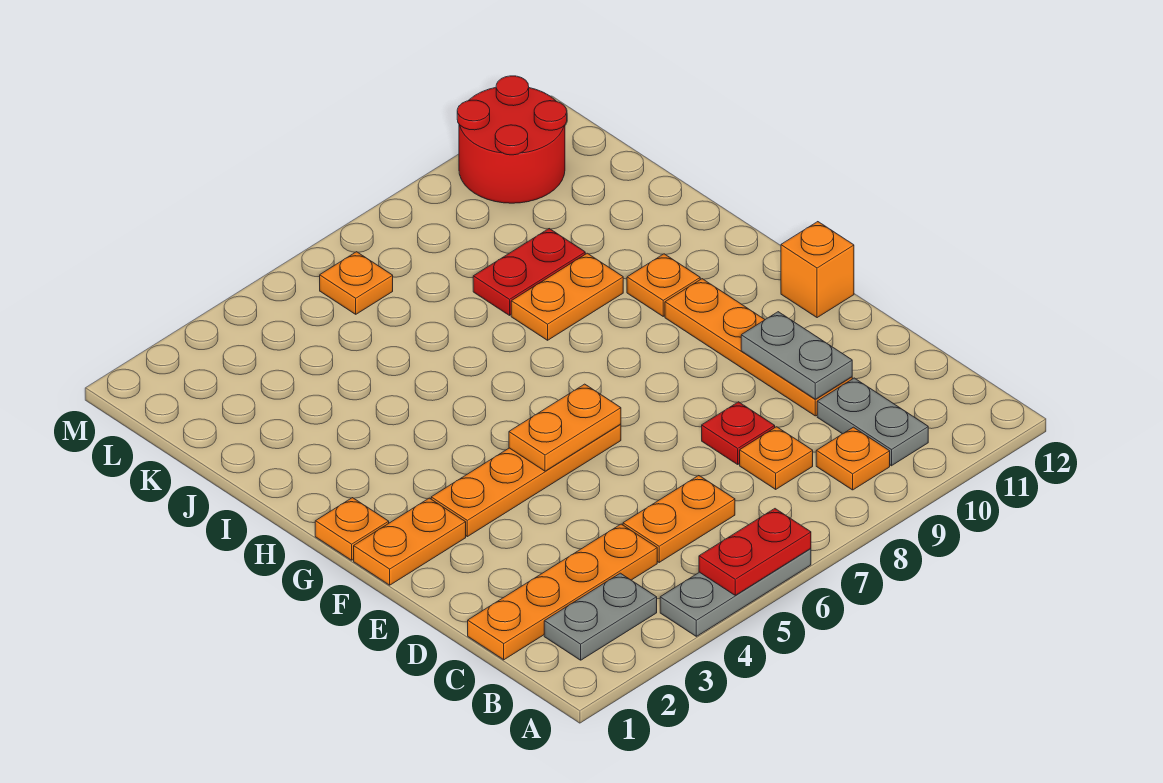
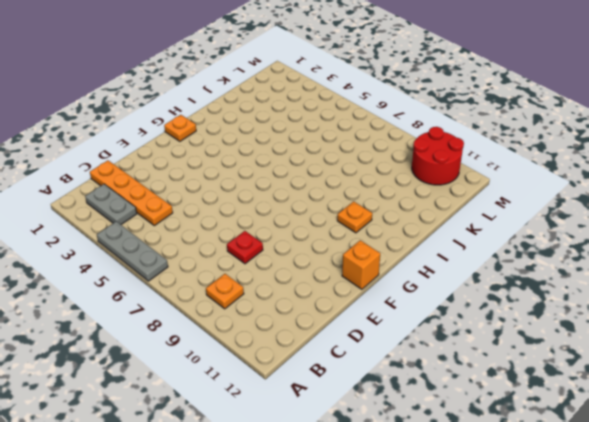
none -> grey plate B10:C10 level 1
none -> orange plate C5:C6 level 1
none -> orange plate C8 level 1

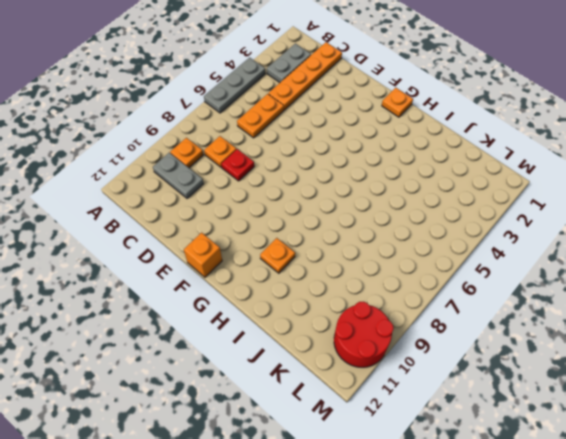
none -> orange plate D10:G10 level 1
none -> orange plate F1:F2 level 1
none -> orange plate F3:F6 level 1

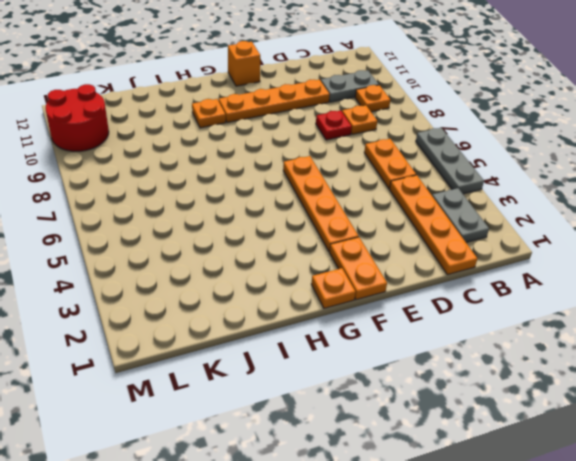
none -> orange plate I8:I9 level 1
none -> red plate J8:J9 level 1
none -> orange plate L6 level 1

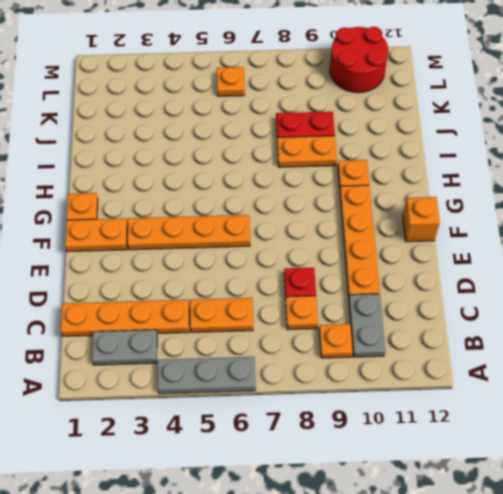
none -> red plate A5:A6 level 2
none -> grey plate D10:E10 level 2
none -> orange plate F5:F6 level 2

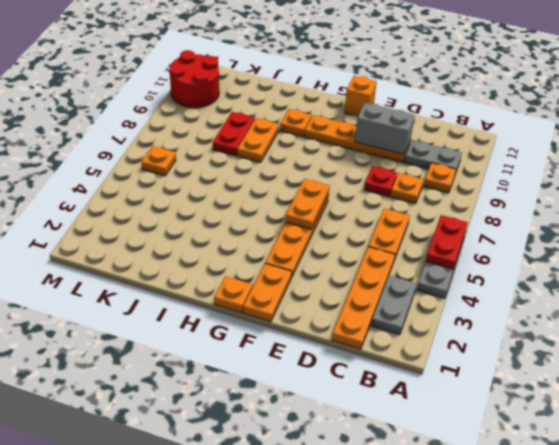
grey brick D10:E10 level 2 -> grey plate D10:E10 level 2

